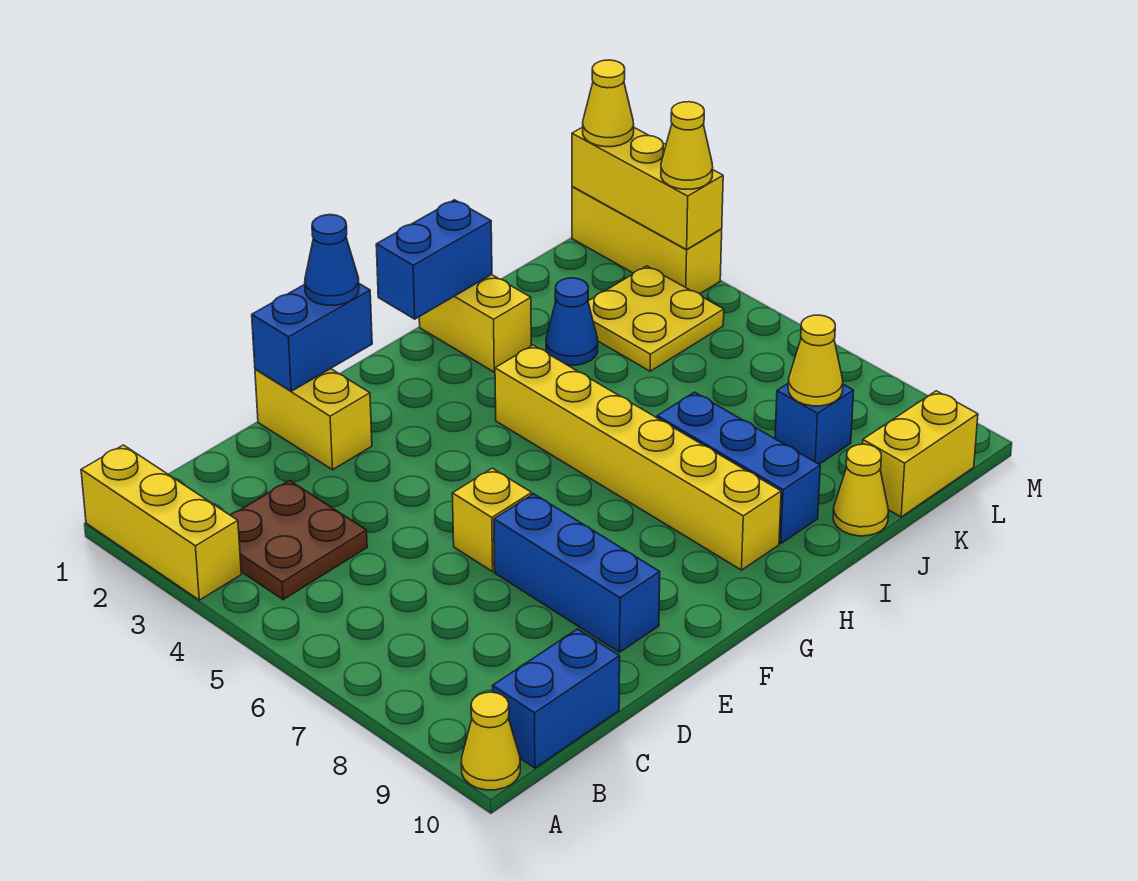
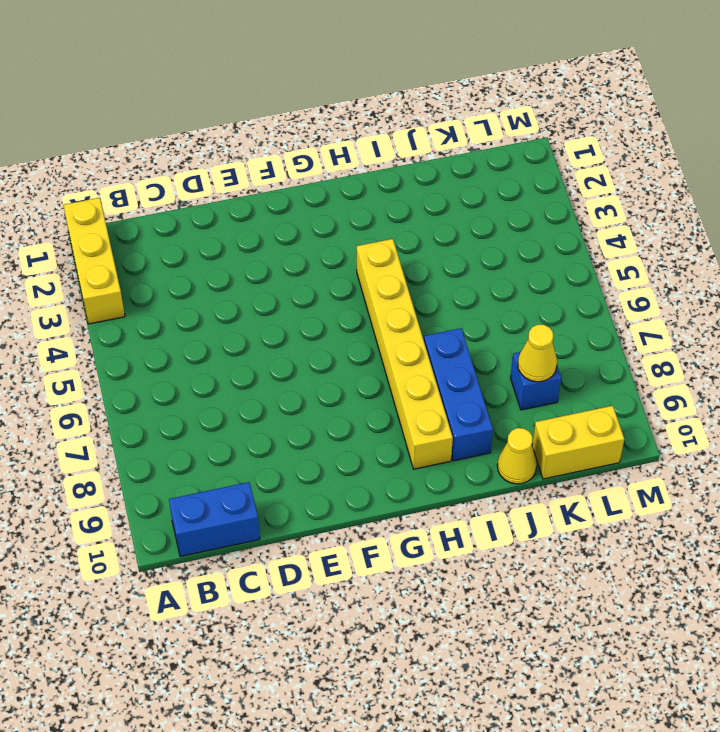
none -> yellow cone A10 level 1
none -> brown plate B3:C4 level 1
none -> yellow brick E1:E2 level 1

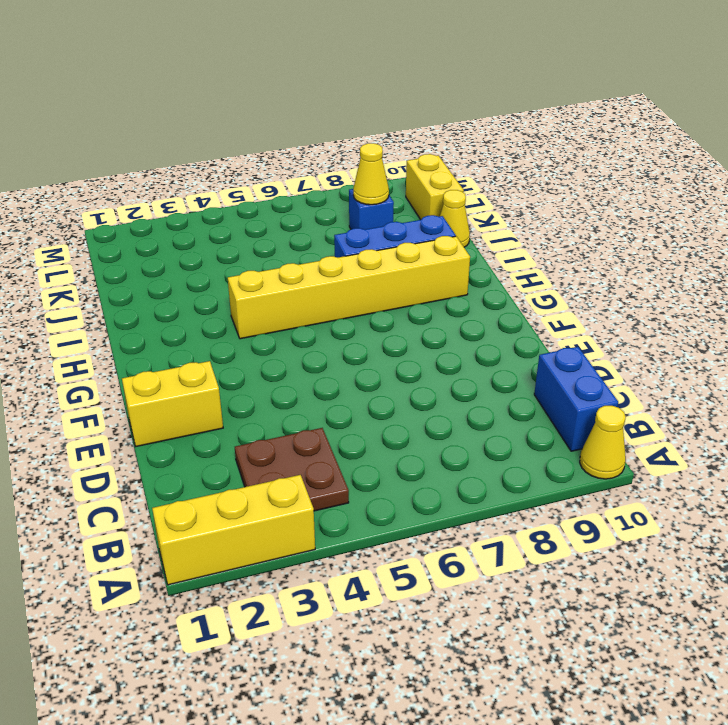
none -> yellow brick E6 level 1
none -> blue brick E7:E9 level 1
none -> yellow brick I1:I2 level 1

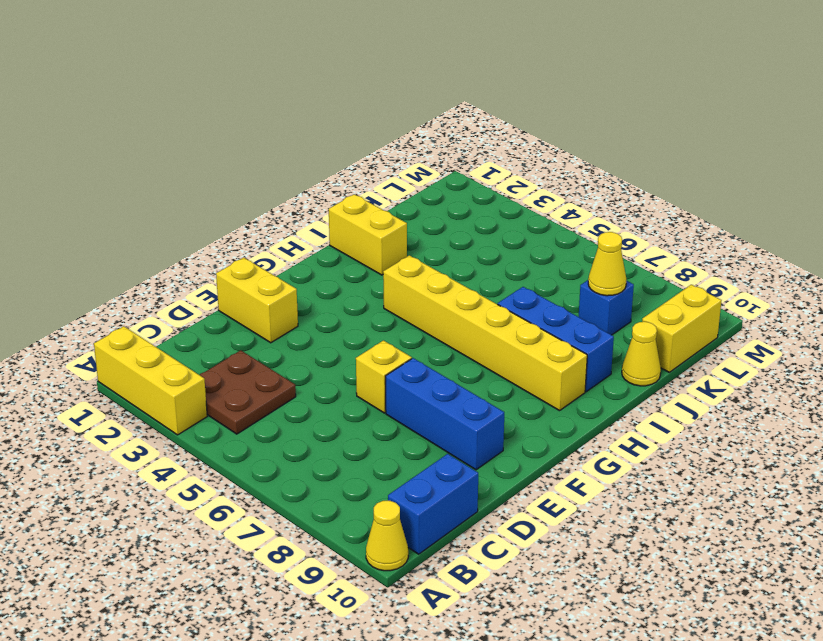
none -> blue cone J3 level 1
none -> yellow plate K3:L4 level 1
none -> yellow brick M1:M3 level 1

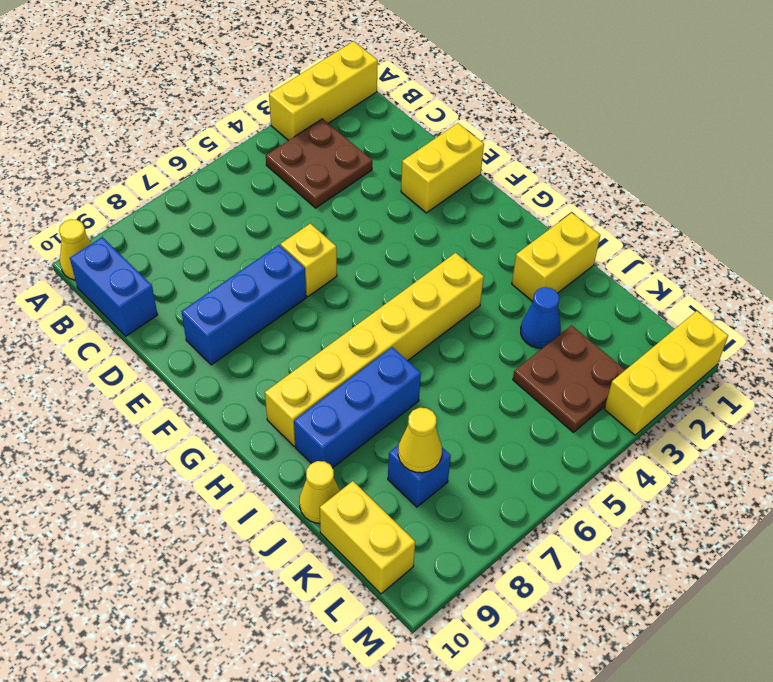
brown plate K3:L4 level 1 -> yellow plate K3:L4 level 1
none -> blue brick E1:F1 level 2
none -> blue brick H1:I1 level 2
none -> yellow brick M1:M3 level 2

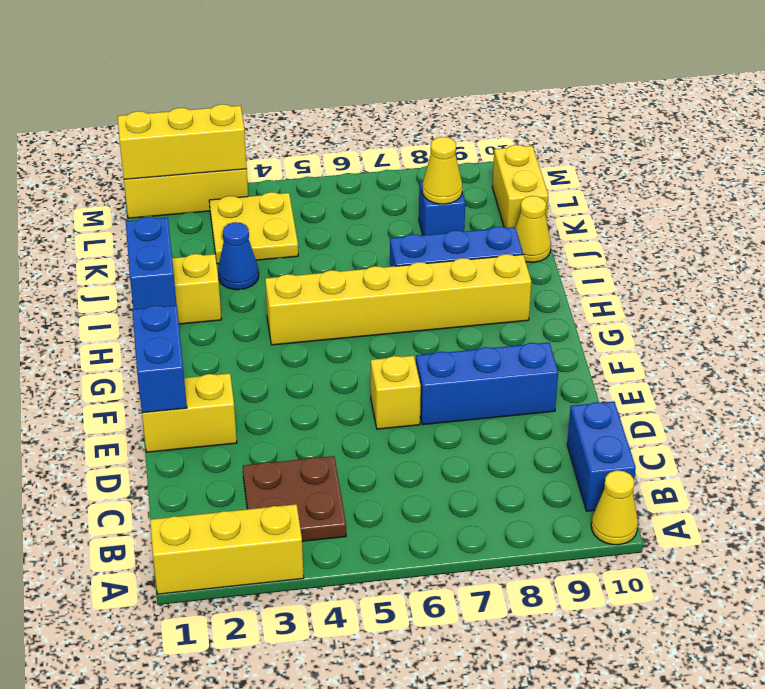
none -> blue cone F1 level 3
none -> yellow cone M1 level 3
none -> yellow cone M3 level 3

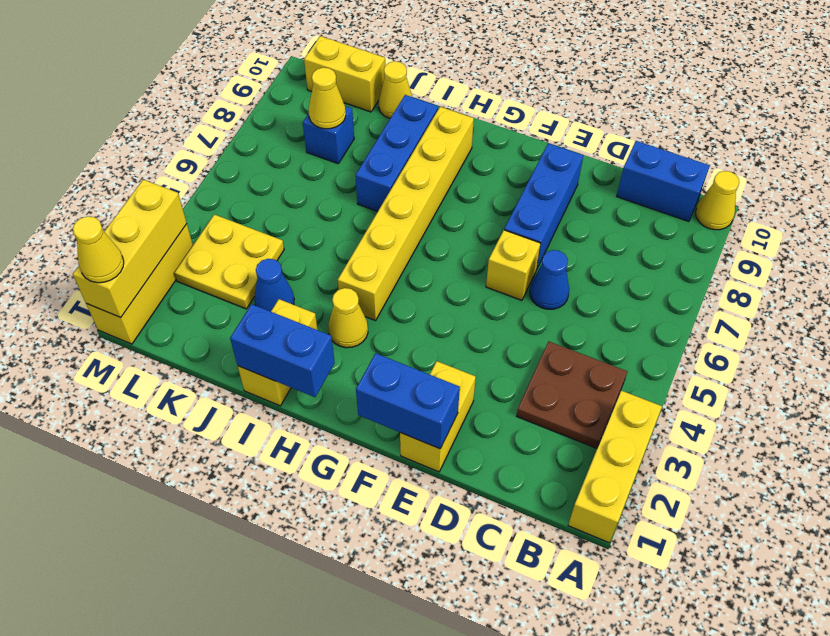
blue cone D6 level 1 -> blue cone F1 level 3
yellow cone H3 level 1 -> yellow cone M3 level 3

